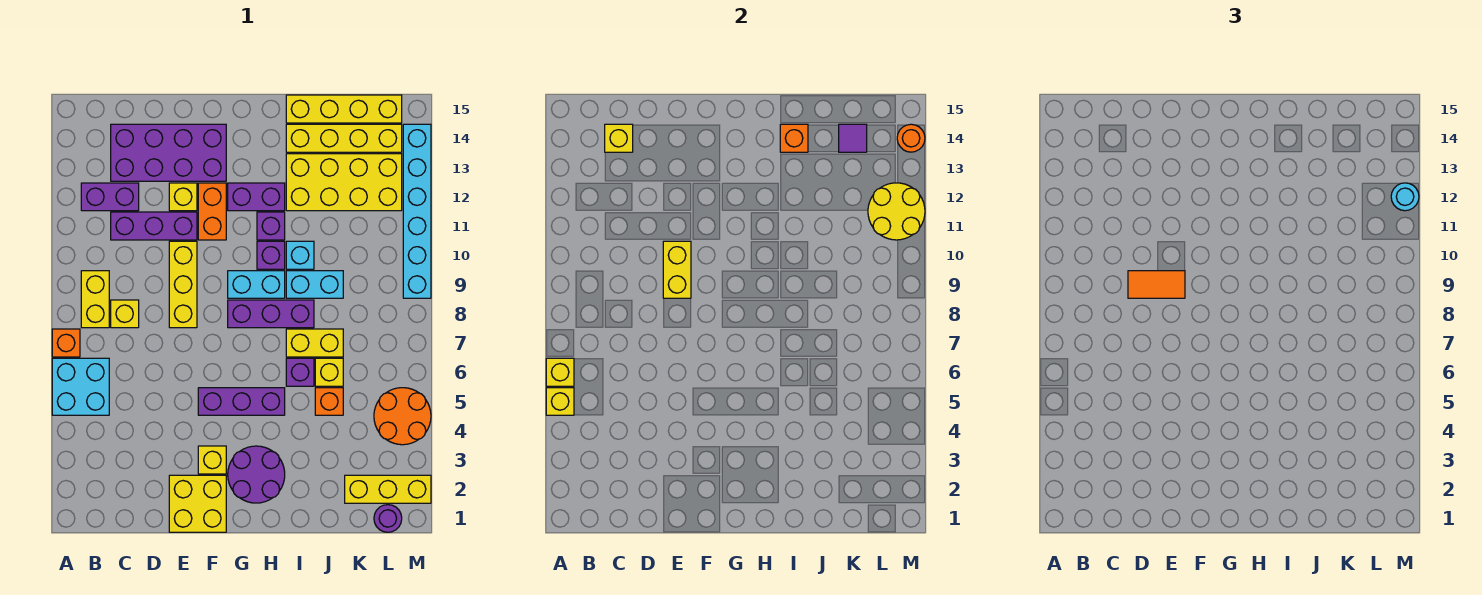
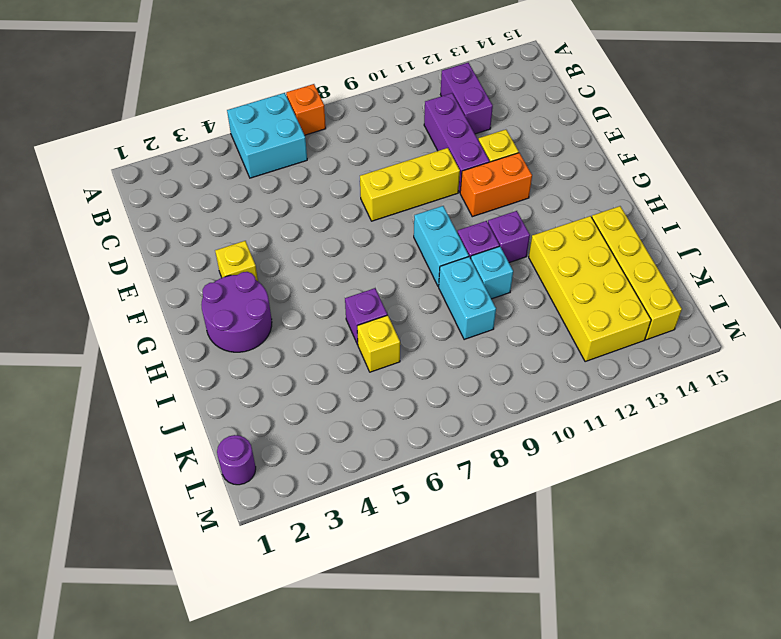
none -> yellow brick B8:B9 level 1
none -> yellow brick C8 level 1
none -> purple brick C13:F14 level 1
none -> yellow brick E1:F2 level 1

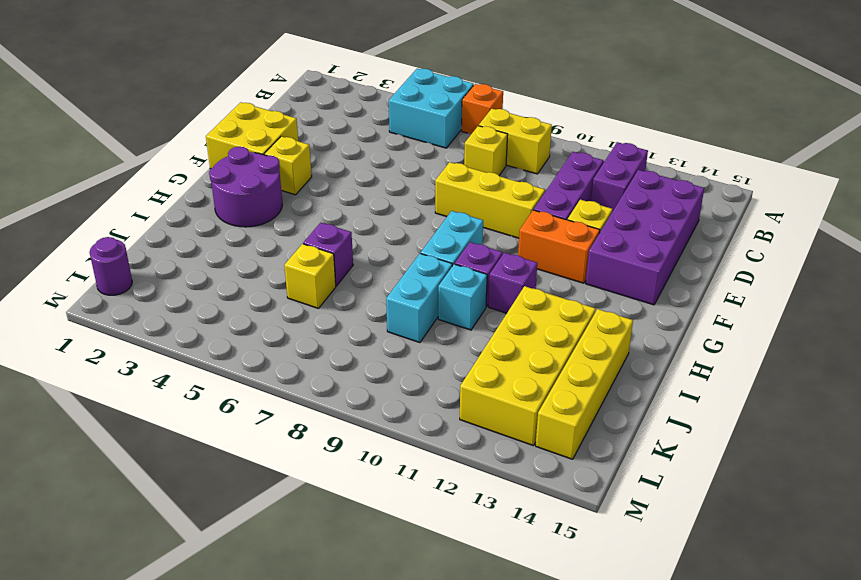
none -> purple brick F5:H5 level 1
none -> purple brick G8:I8 level 1
none -> purple brick G12:H12 level 1
none -> yellow brick I7:J7 level 1

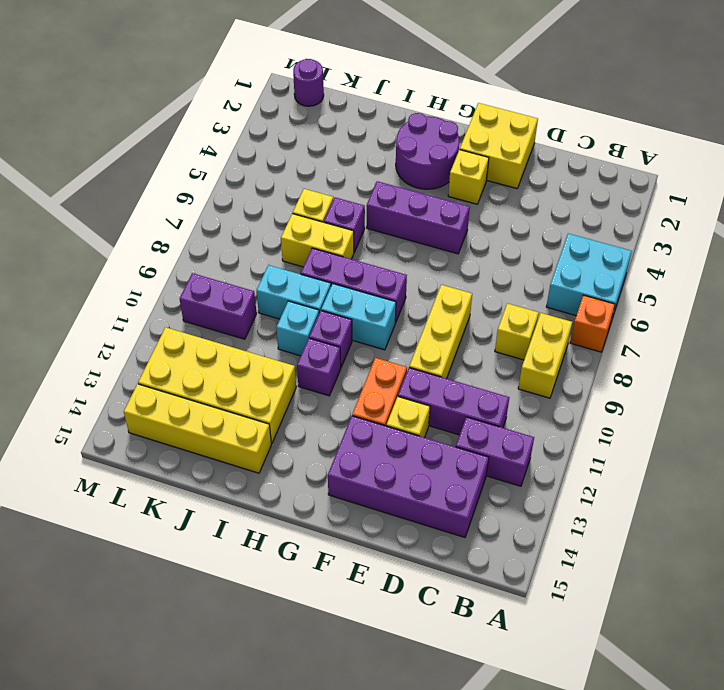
purple brick K10:L10 level 1 -> purple brick G12:H12 level 1
none -> yellow brick I15:L15 level 1
none -> orange brick J5 level 1
none -> yellow brick K2:M2 level 1
none -> orange round brick L4:M5 level 1

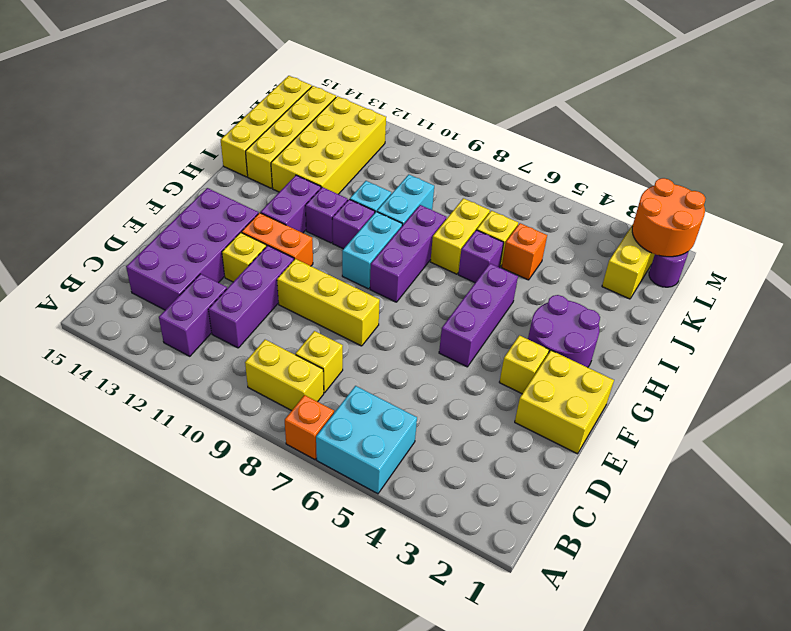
orange round brick L1:M2 level 2 -> orange round brick L4:M5 level 1
none -> cyan brick M9:M14 level 1
none -> yellow brick A5 level 2
none -> yellow brick A6 level 2
none -> yellow brick C14 level 2

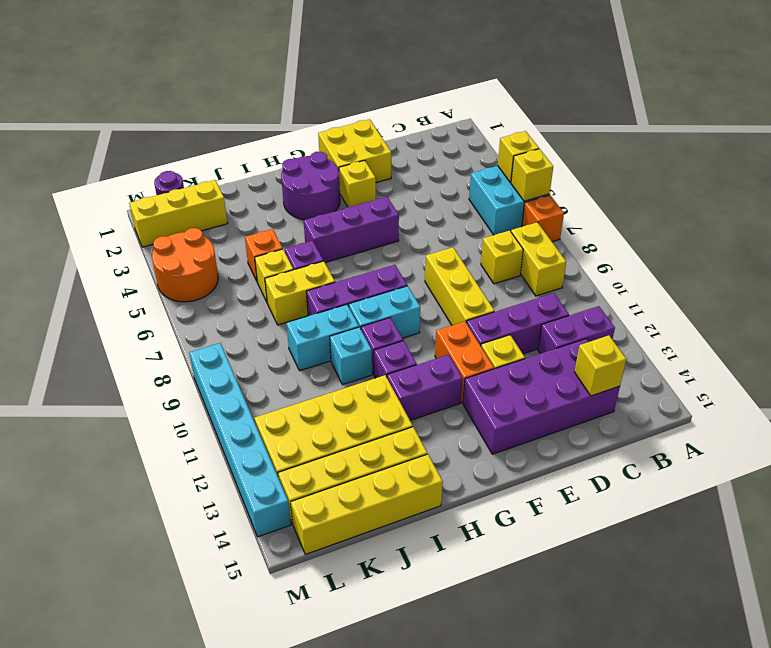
none -> yellow brick E9:E10 level 2
none -> orange brick I14 level 2
none -> purple tile K14 level 2
none -> yellow round brick L11:M12 level 2

